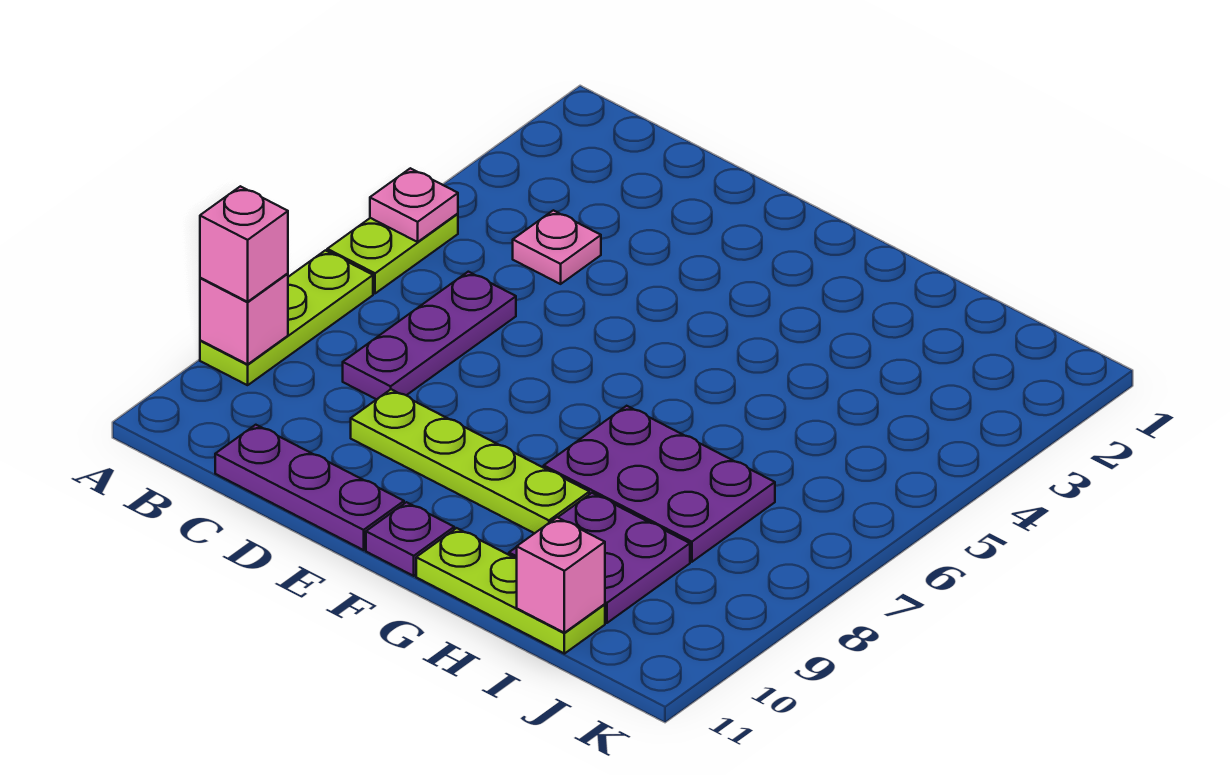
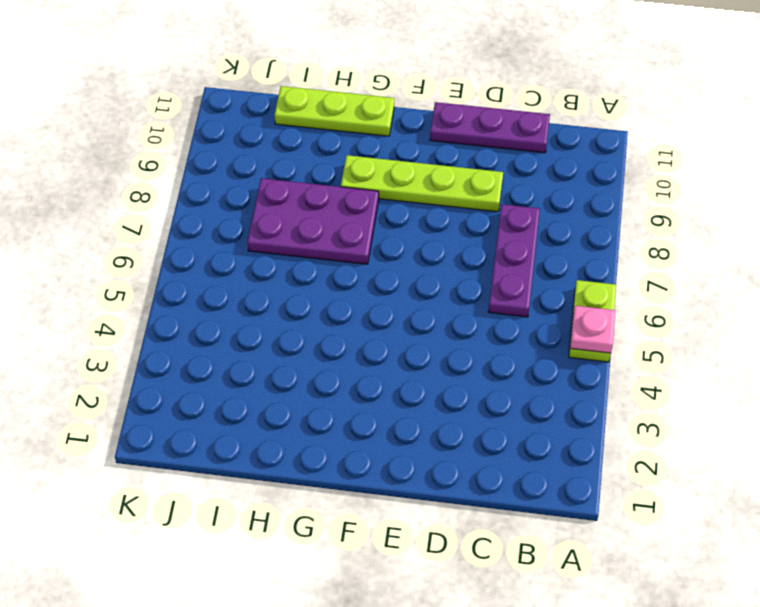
none -> lime plate A7:A9 level 1
none -> pink plate C4 level 1
none -> purple plate F11 level 1

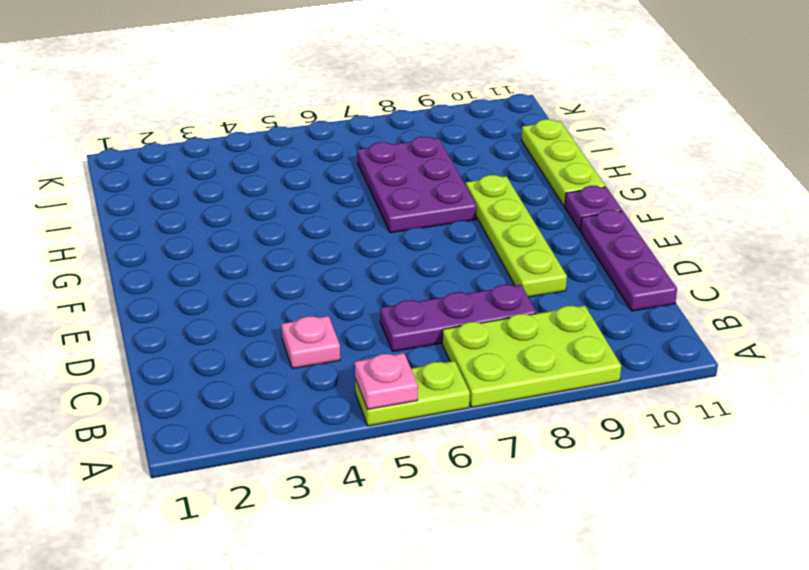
lime plate A7:B9 level 1 -> lime plate A7:A9 level 1
none -> purple plate H9:I10 level 1
none -> pink brick A9 level 2
none -> pink brick I11 level 2

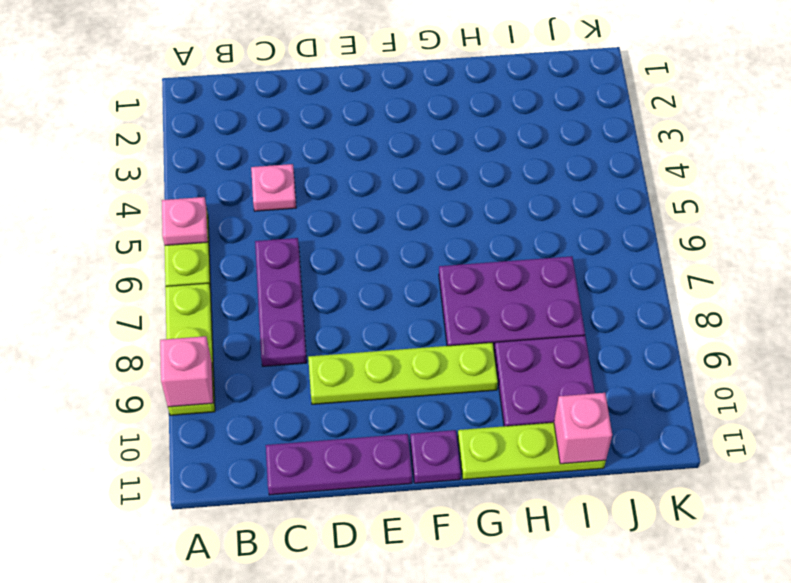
none -> pink brick A9 level 3

